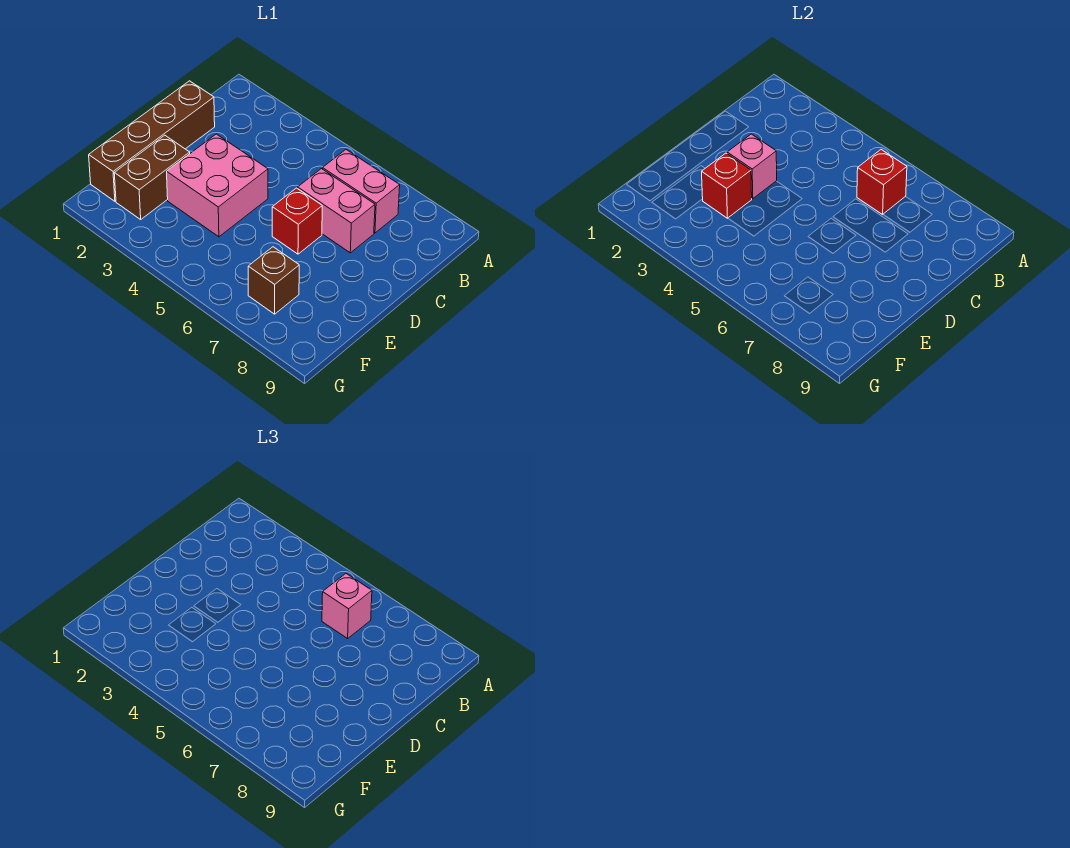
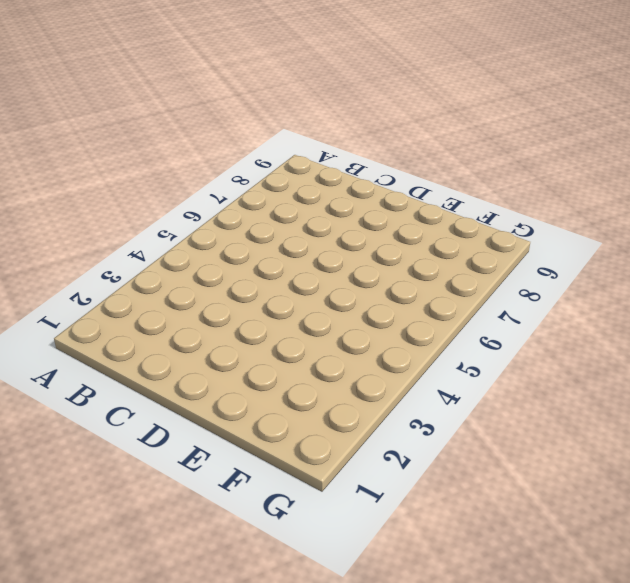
none -> pink brick B6:B7 level 1
none -> brown brick C1:F1 level 1

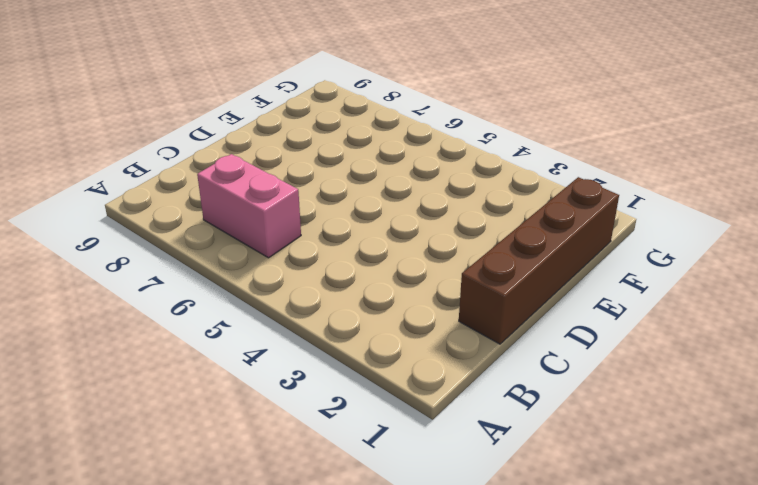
none -> pink brick C6:C7 level 1
none -> pink brick D3:E4 level 1

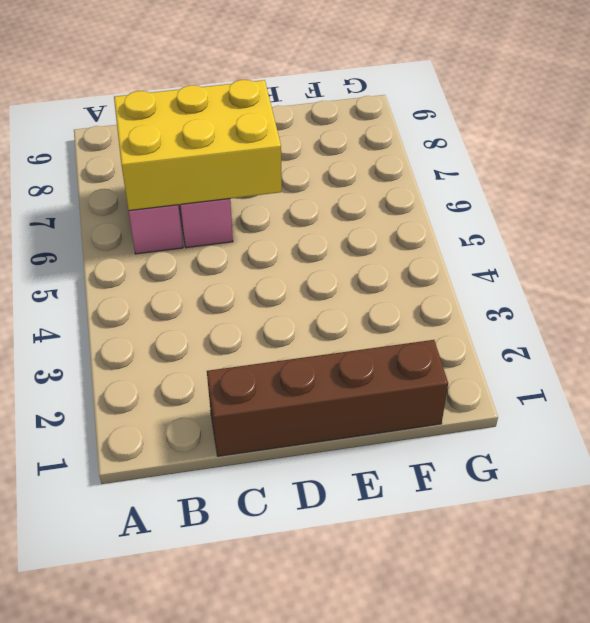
yellow brick B6:D7 level 2 -> red brick B6 level 2
none -> pink brick D3:E4 level 1
none -> red brick D6 level 1

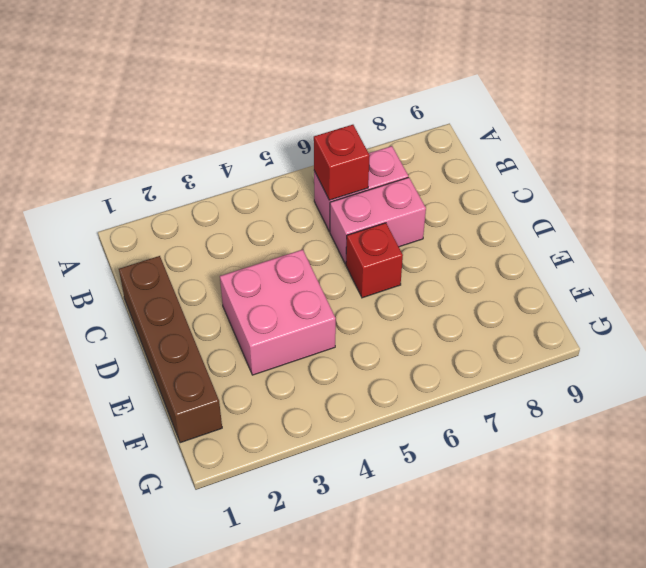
none -> brown brick E2:F2 level 1
none -> brown brick F7 level 1

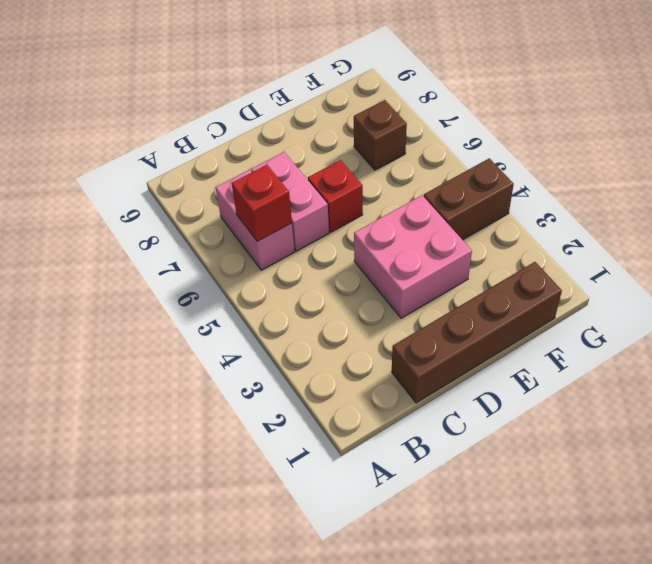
brown brick F4:G4 level 1 -> brown brick E2:F2 level 1
none -> pink brick D3 level 2
none -> red brick E3 level 2

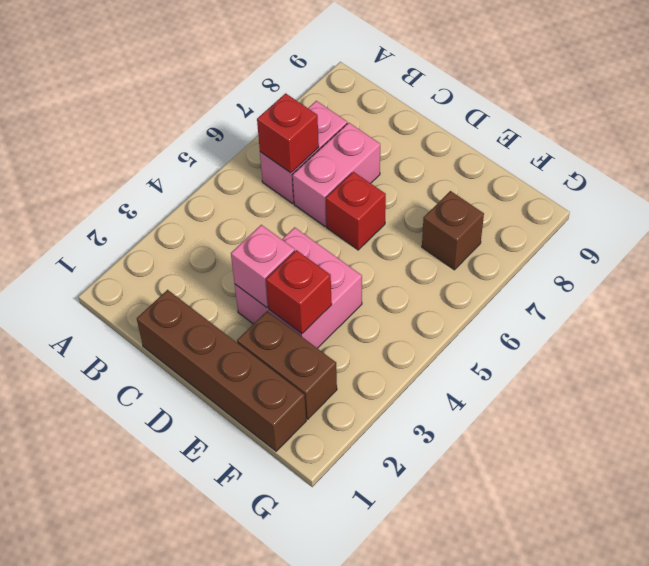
none -> pink brick B6 level 3

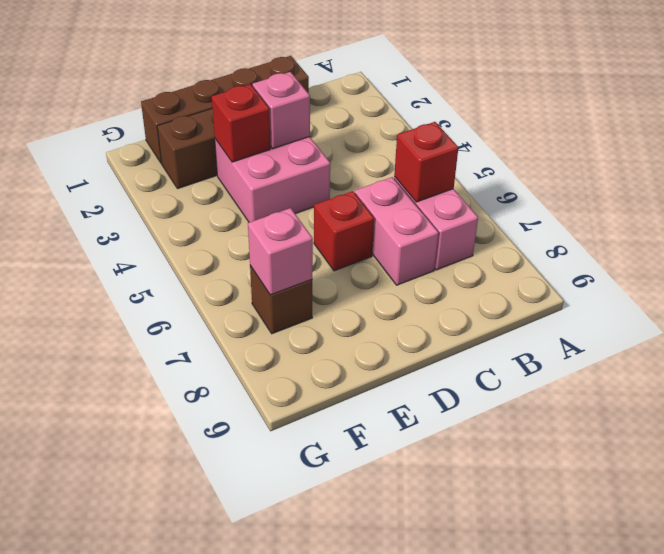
pink brick F7 level 2 -> pink brick B6 level 3

